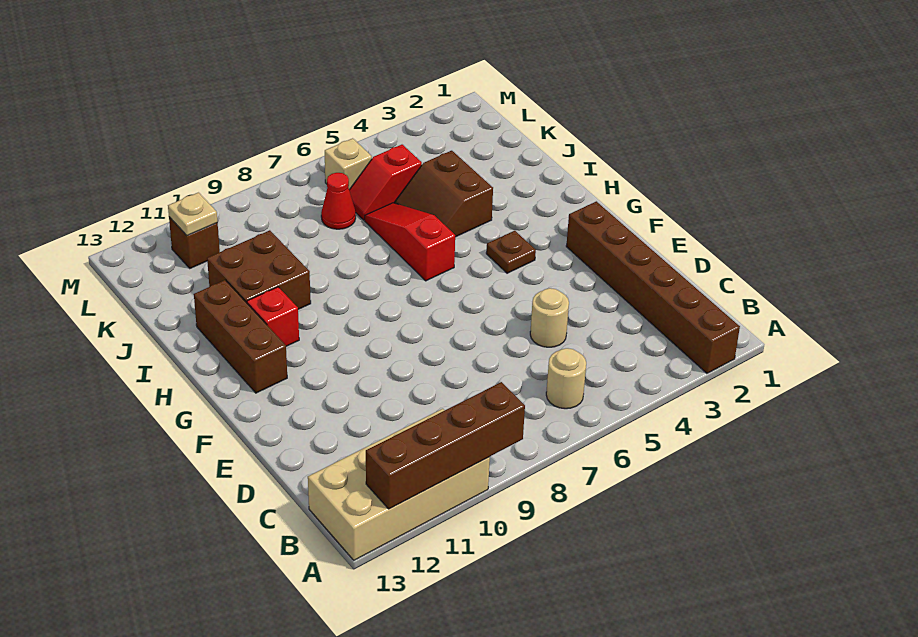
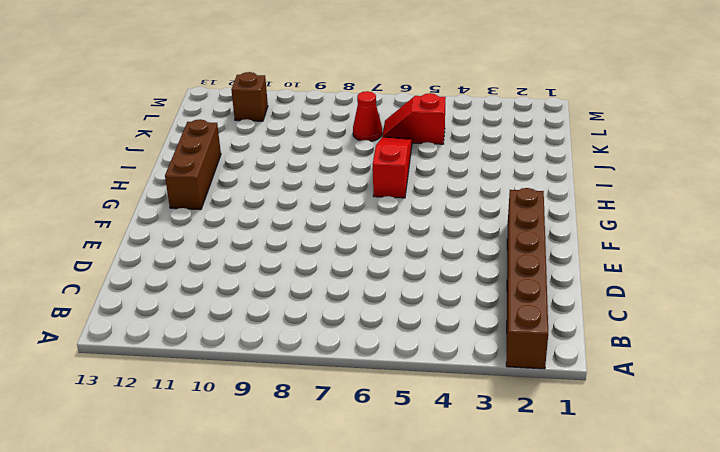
none -> tan brick A10:B13 level 1
none -> tan round brick B6 level 1
none -> tan round brick D5 level 1

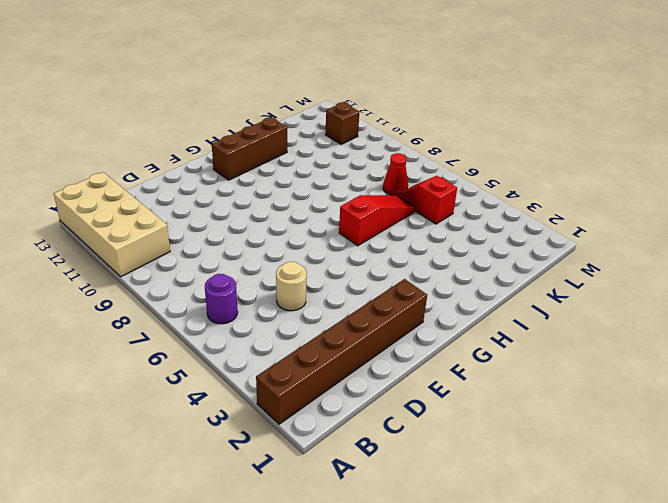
purple round brick B6 level 1 -> tan round brick B6 level 1
none -> brown plate G4 level 1
none -> red brick H11 level 1
none -> brown slope I4:J5 level 1 top 4

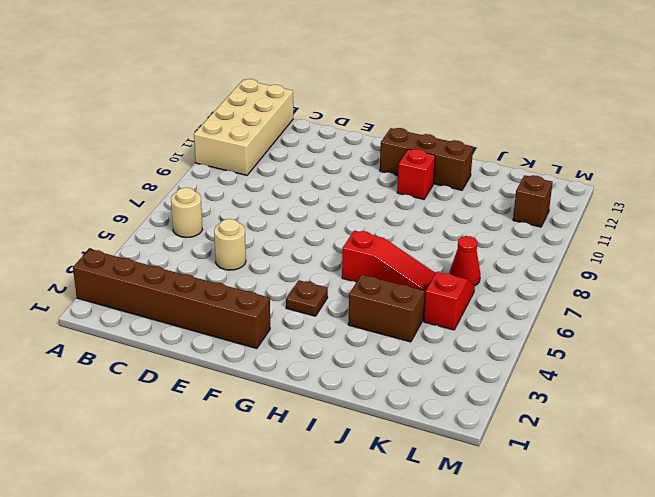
none -> brown brick I10:J11 level 1
none -> tan brick L6 level 1
none -> brown brick A9:A12 level 2

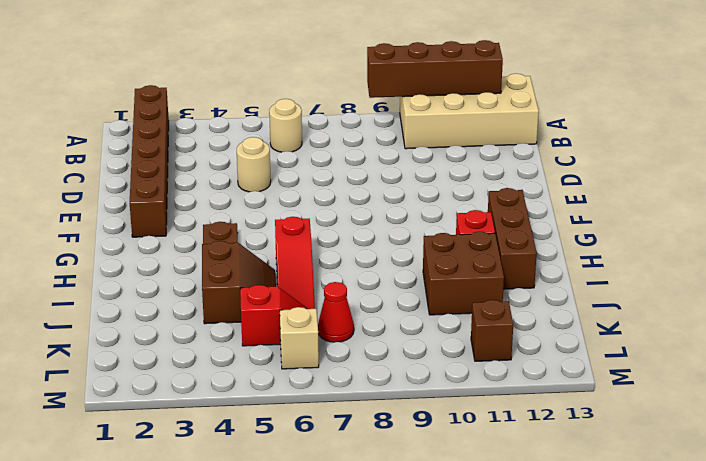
none -> tan plate L11 level 2

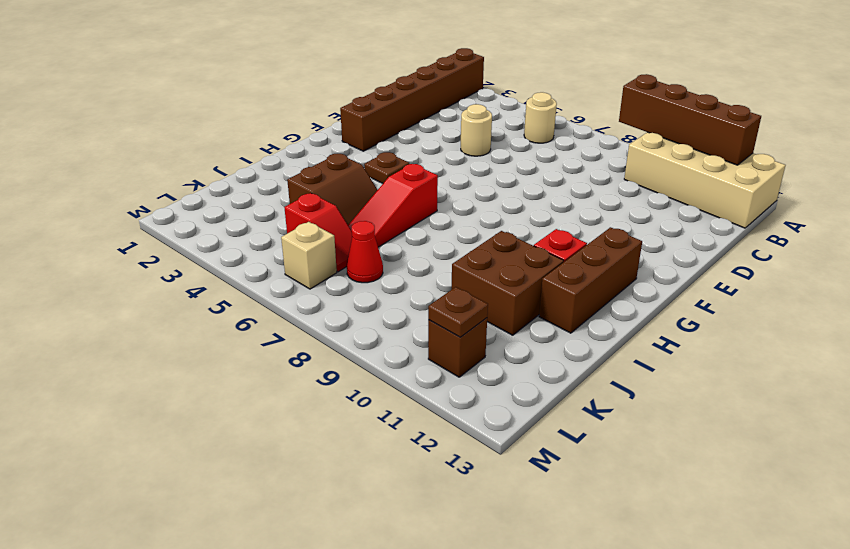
brown plate L11 level 2 -> tan plate L11 level 2

